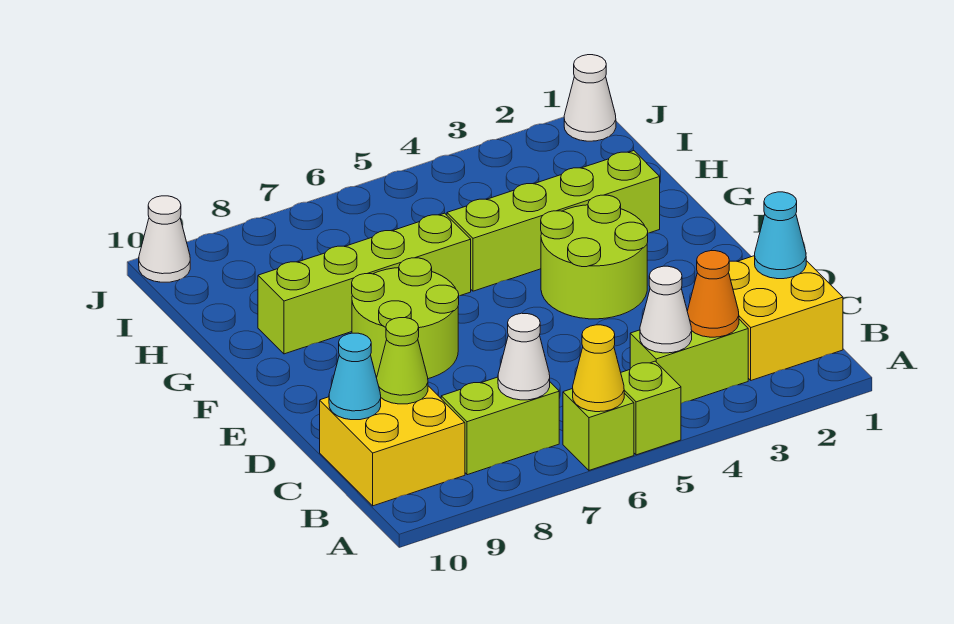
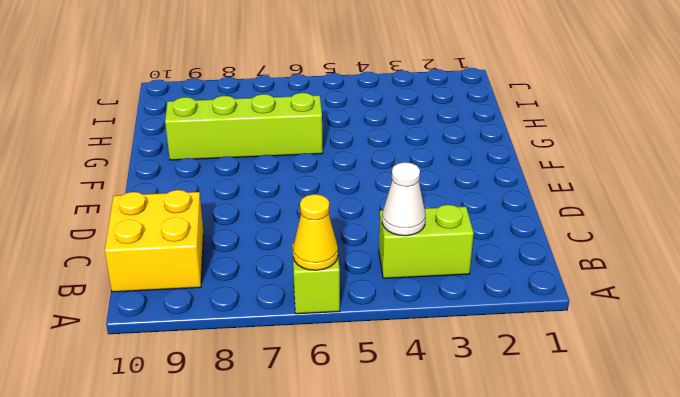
none -> lime brick A5 level 1
none -> yellow brick B1:C2 level 1
none -> lime brick B7:B8 level 1

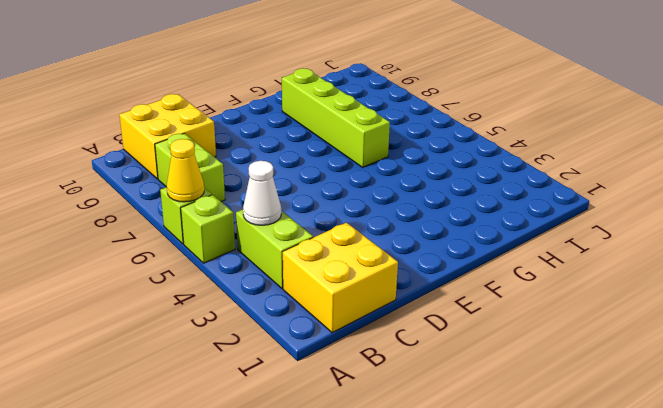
none -> lime round brick E3:F4 level 1
none -> lime round brick E7:F8 level 1
none -> lime brick G2:G5 level 1

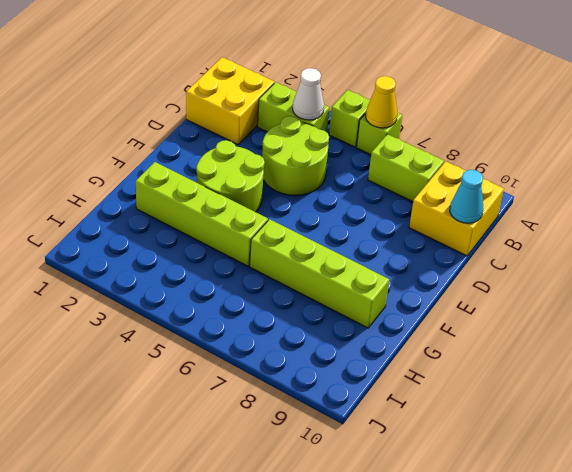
lime round brick C4:D5 level 1 -> lime round brick E7:F8 level 1
none -> white cone J1 level 1
none -> white cone J10 level 1
none -> orange cone B3 level 2

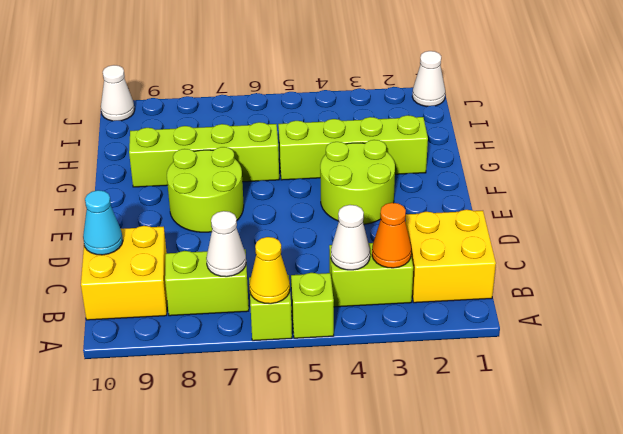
none -> cyan cone C1 level 2
none -> lime cone C9 level 2

